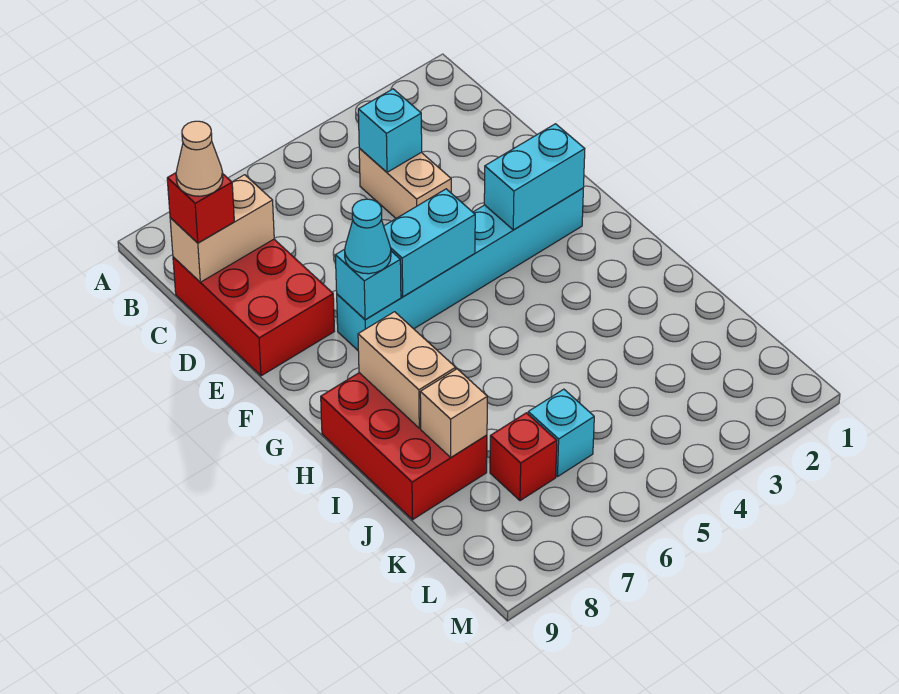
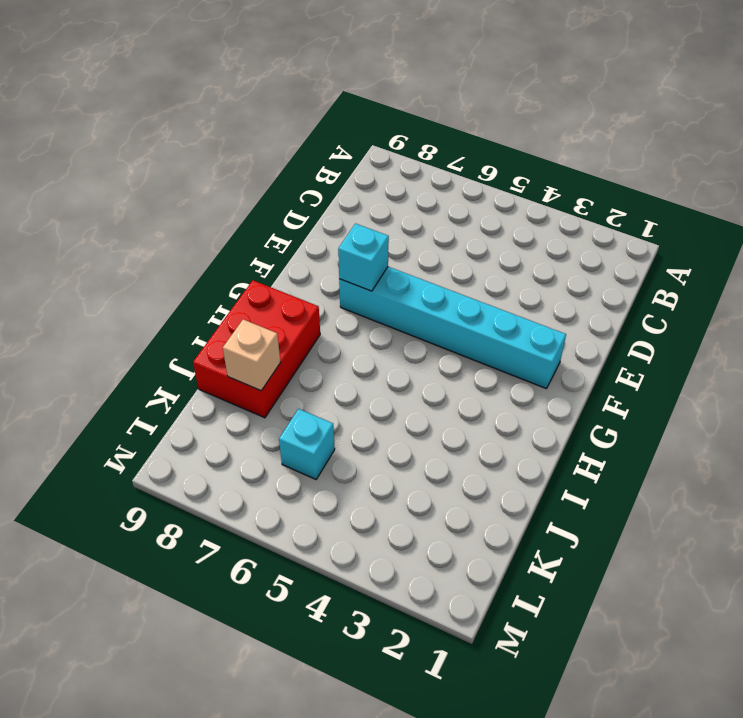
none -> tan brick C4:D4 level 1
none -> red brick C8:E9 level 1
none -> red brick K7 level 1

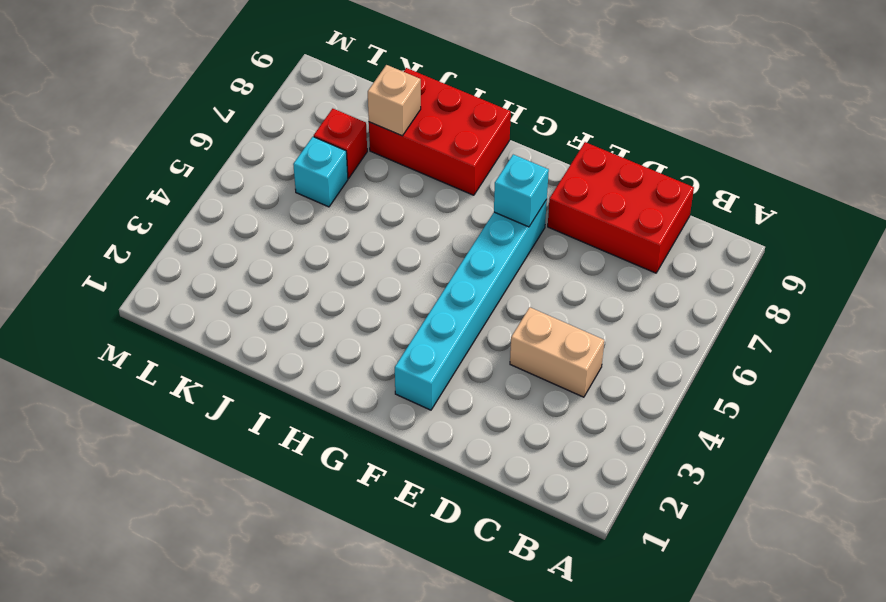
none -> cyan brick C4 level 2
none -> tan brick C8:C9 level 2
none -> cyan brick F2:F3 level 2

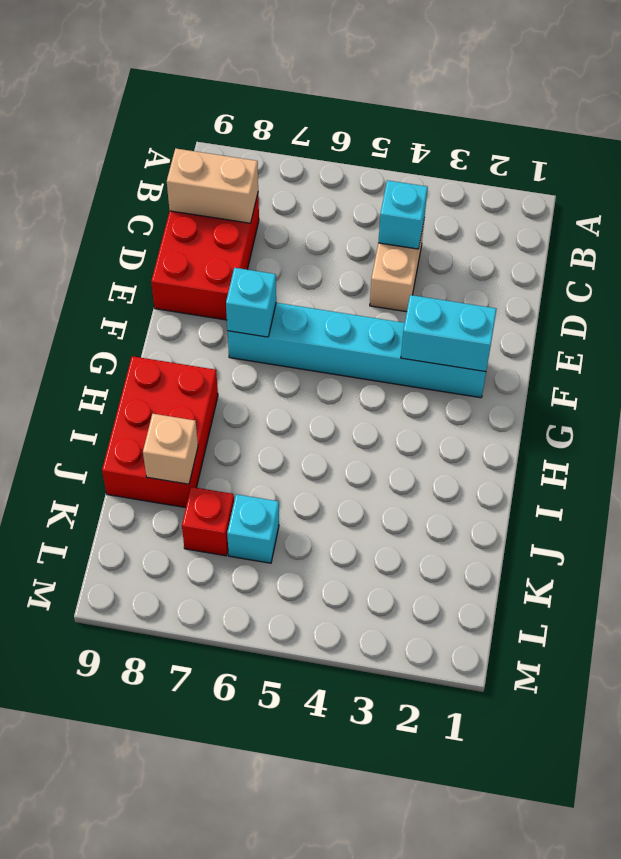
none -> cyan brick F5:F6 level 2
none -> tan brick H8:I8 level 2
none -> red brick C9 level 3

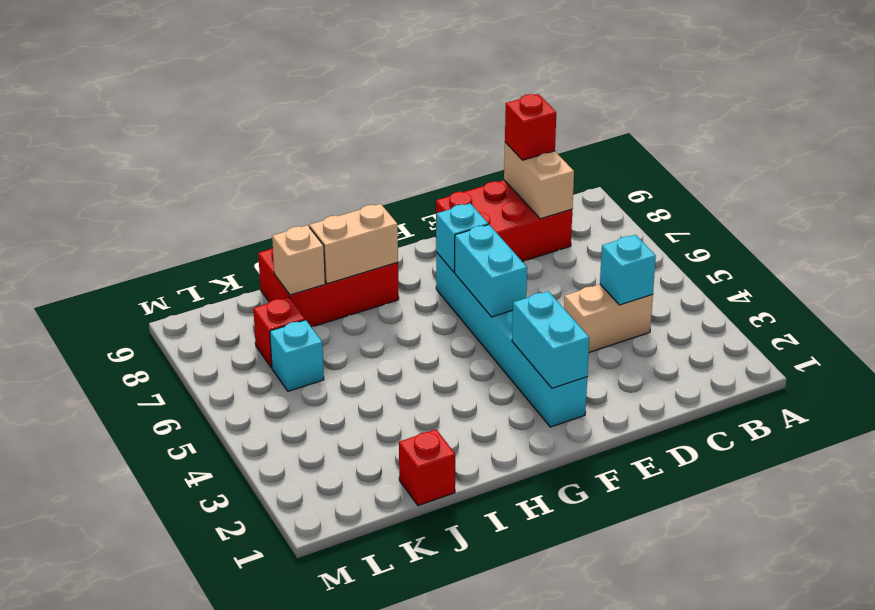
red brick J1 level 1 -> none
none -> cyan cone F7 level 3
none -> tan cone C9 level 4

